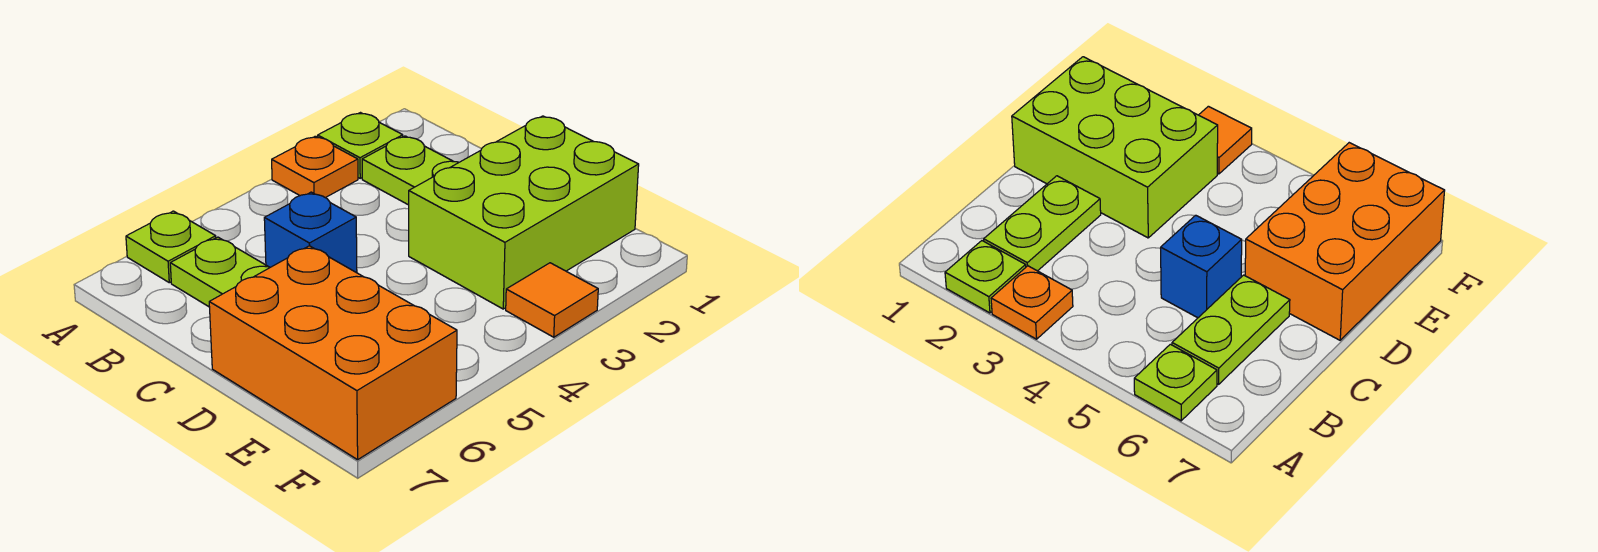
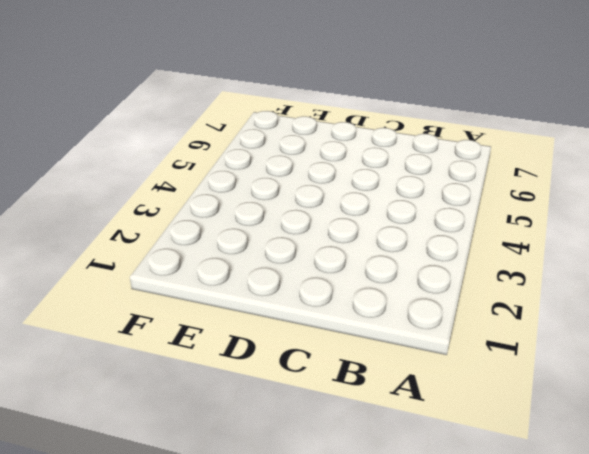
none -> lime plate A2 level 1
none -> orange plate A3 level 1

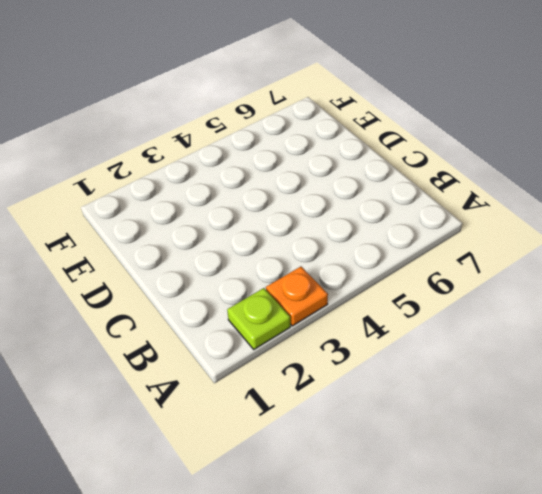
none -> lime plate A6 level 1
none -> lime plate B2:C2 level 1

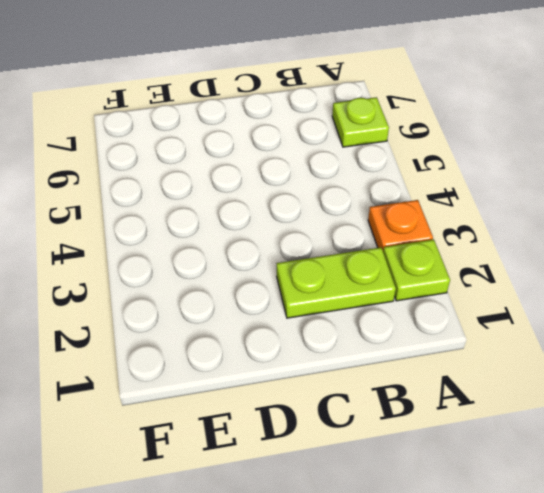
none -> lime plate B6:C6 level 1
none -> blue brick C5 level 1

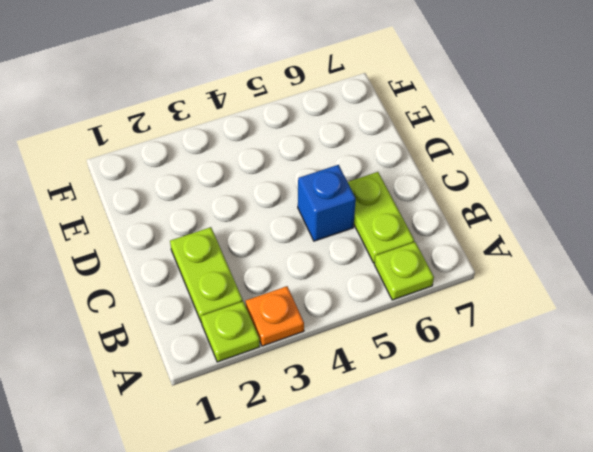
none -> lime brick D1:E3 level 1
none -> orange brick D6:F7 level 1

